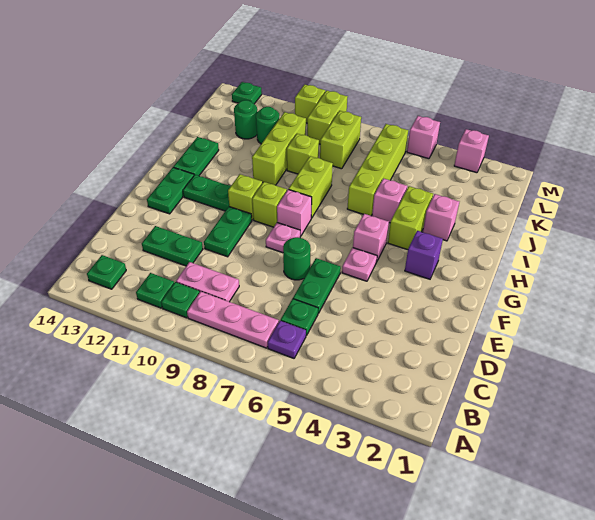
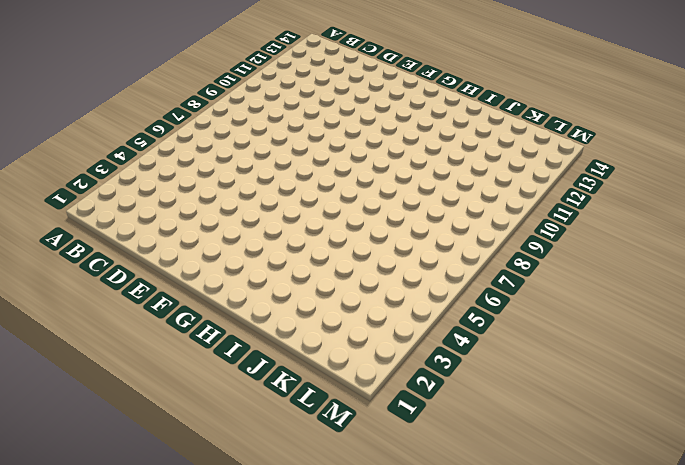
none -> purple plate B6 level 1
none -> pink plate B7:B9 level 1
none -> green plate B10 level 1
none -> green plate B11 level 1

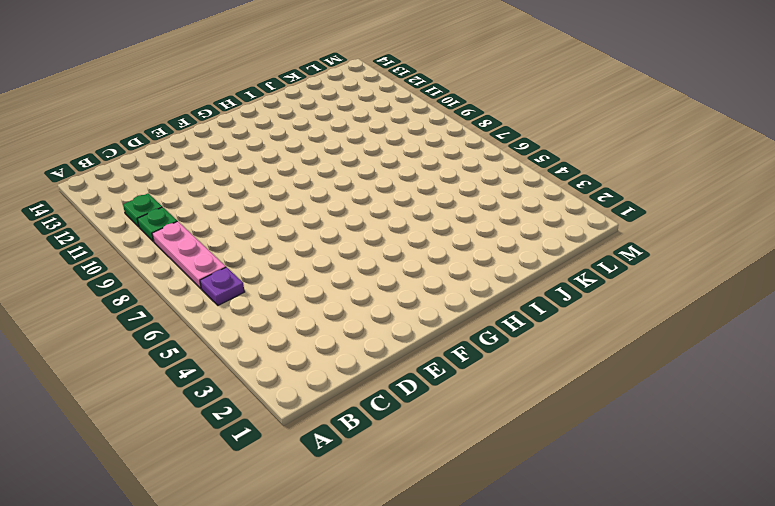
none -> green plate B13 level 1
none -> green plate C6 level 1
none -> pink plate C9:C10 level 1
none -> green plate D6:E6 level 1

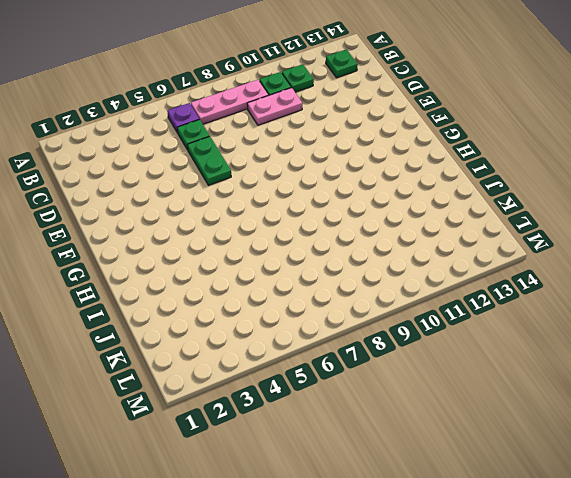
none -> green plate D11:D12 level 1
none -> green round brick E7 level 1
none -> green plate E10:F10 level 1
none -> pink plate F5 level 1

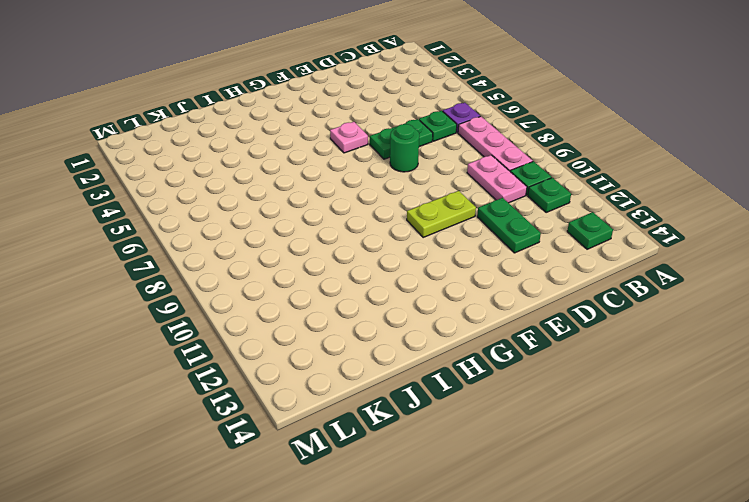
lime plate E10:F10 level 1 -> green plate E10:F10 level 1
none -> pink plate F8 level 1
none -> green plate F13:G13 level 1
none -> purple brick G3 level 1
none -> pink brick G5 level 1

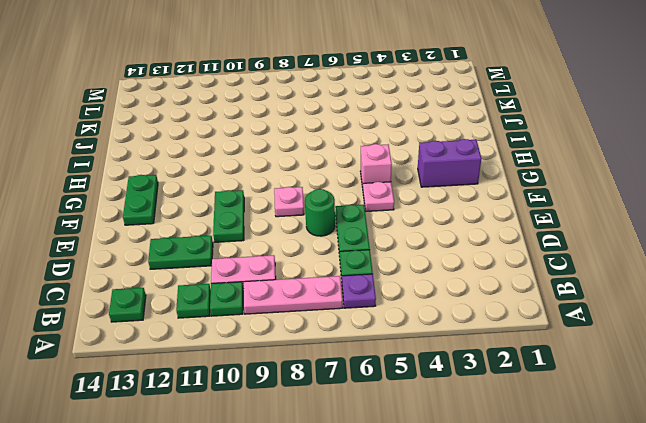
purple brick G2:G3 level 1 -> purple brick G3 level 1
none -> pink brick G8 level 1
none -> lime brick G9 level 1
none -> lime brick G10 level 1
none -> green plate G11:G12 level 1

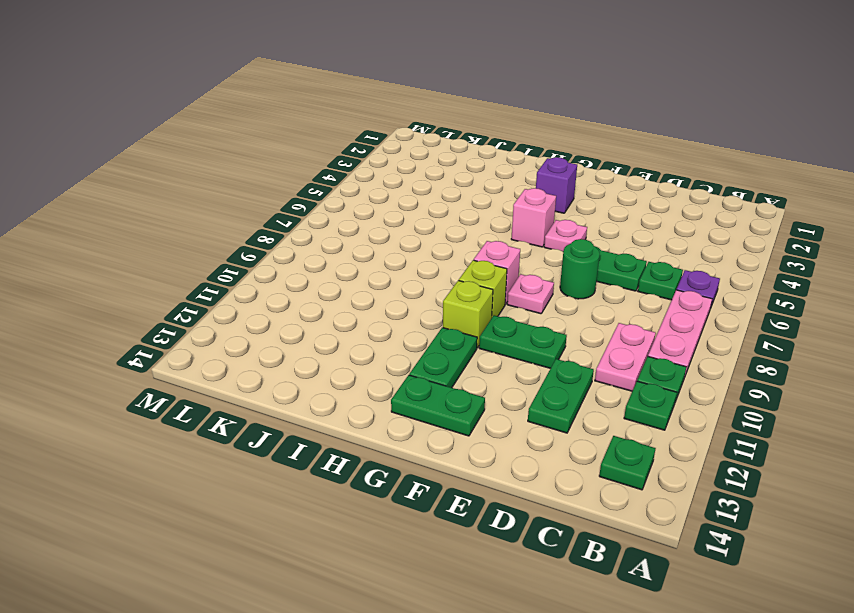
none -> lime brick H4:I4 level 1
none -> lime brick H8:I8 level 1
none -> green plate H13:I13 level 1
none -> pink brick I3 level 1

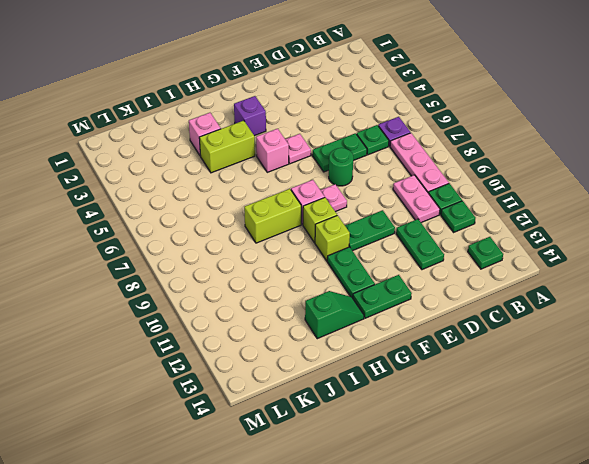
green slope H13:I13 level 1 top I -> green plate H13:I13 level 1
none -> pink brick I5 level 1
none -> lime brick I6:L6 level 1
none -> lime brick I10:K10 level 1
none -> lime brick J9 level 1

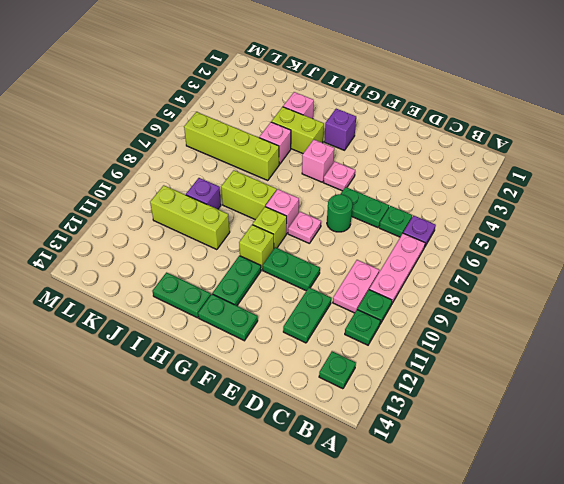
purple brick J9 level 1 -> lime brick J9 level 1
none -> lime brick K8:L8 level 1
none -> green round brick K11 level 1
none -> green round brick K12 level 1
none -> lime brick L9:M9 level 1

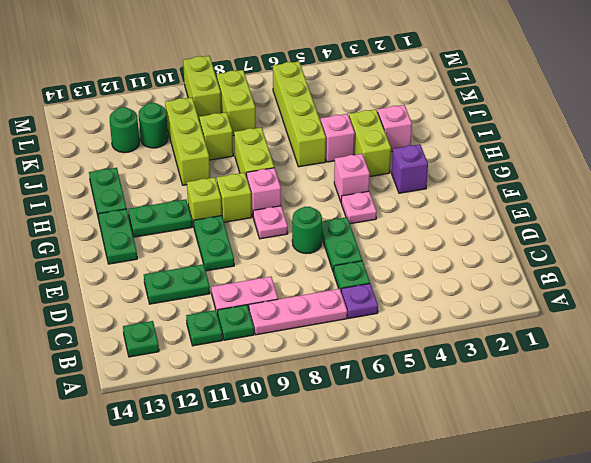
none -> pink brick M3 level 1
none -> pink brick M5 level 1
none -> lime brick M10 level 1
none -> green plate M13 level 1

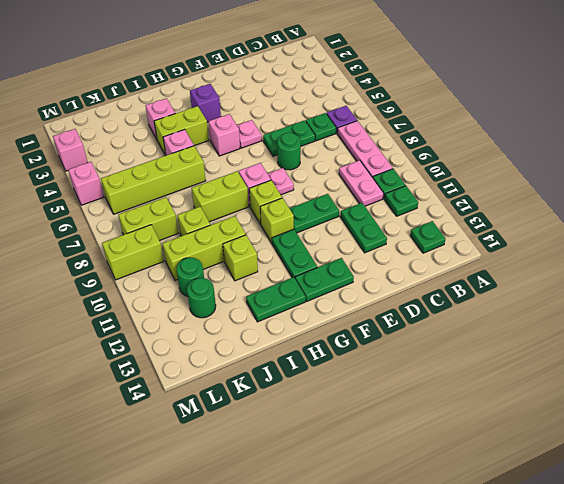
lime brick I11 level 1 -> lime brick M10 level 1
none -> green plate M13 level 1

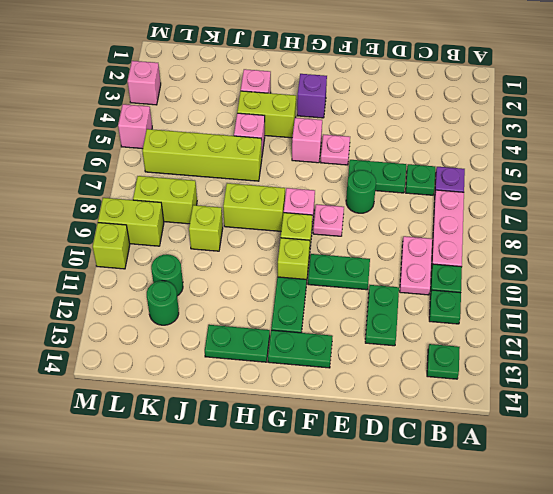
none -> lime brick I10:K10 level 1
none -> green plate M13 level 1

